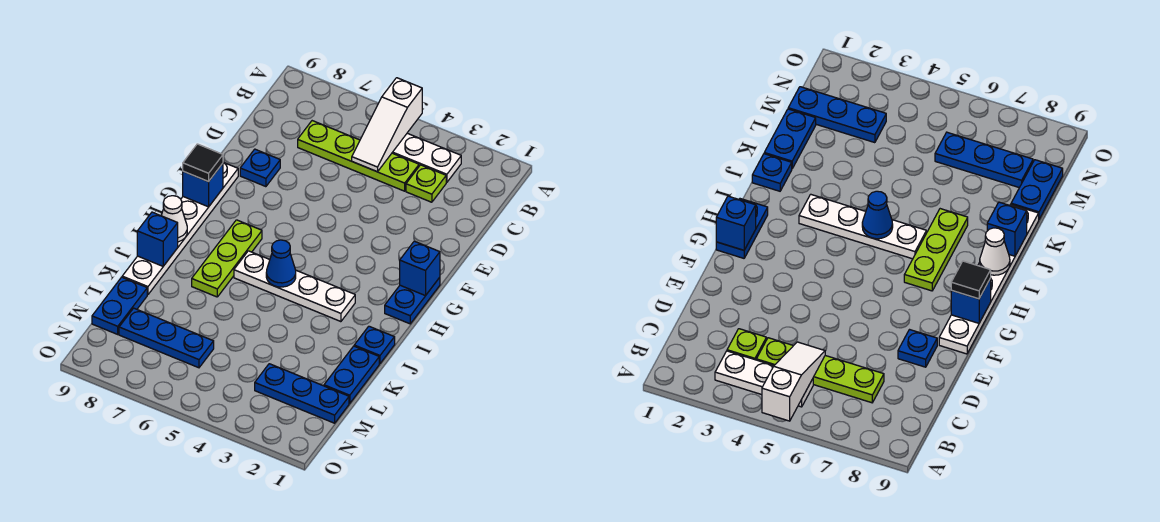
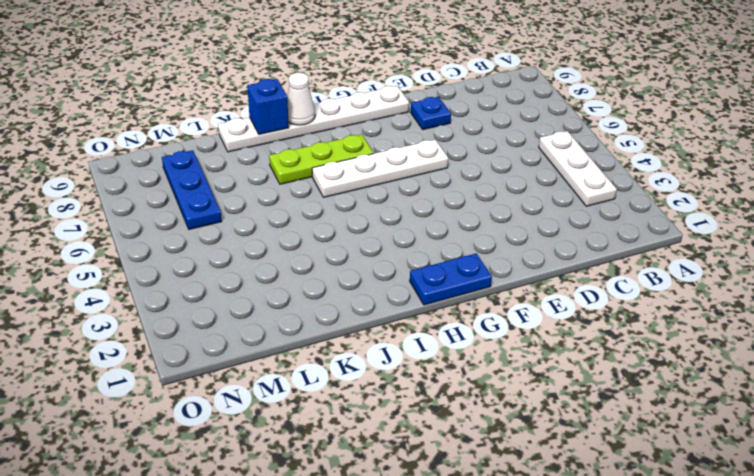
white plate F6:I6 level 1 -> white plate I3:I6 level 1
none -> lime plate C3 level 1
none -> lime plate C4:C7 level 1
none -> blue plate J1 level 1

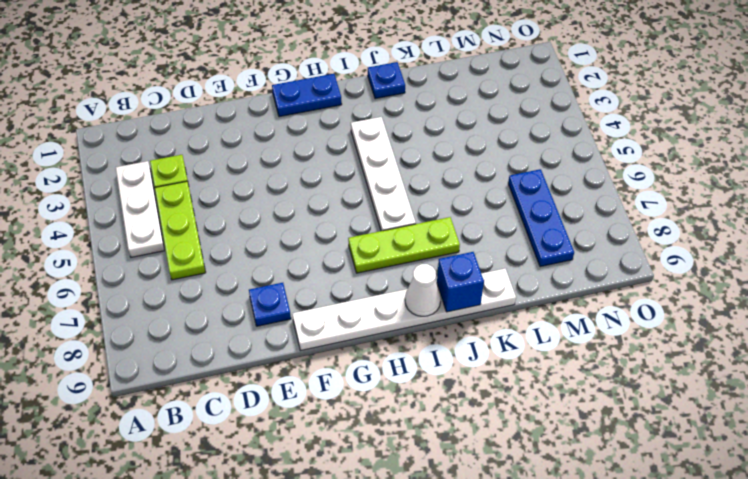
lime plate C4:C6 level 1 -> lime plate C4:C7 level 1
none -> blue plate K1:L1 level 1
none -> blue plate L9:M9 level 1
none -> blue plate M1:M3 level 1

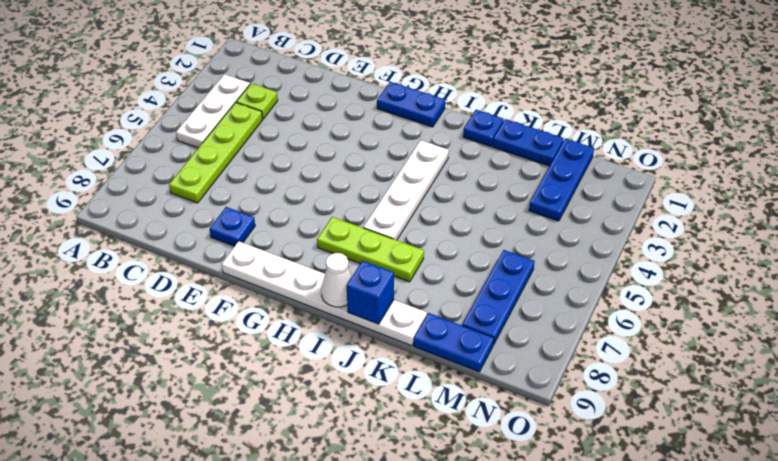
none -> white slope A5:C5 level 2 top A
none -> blue brick G1 level 2
none -> blue brick G9 level 2

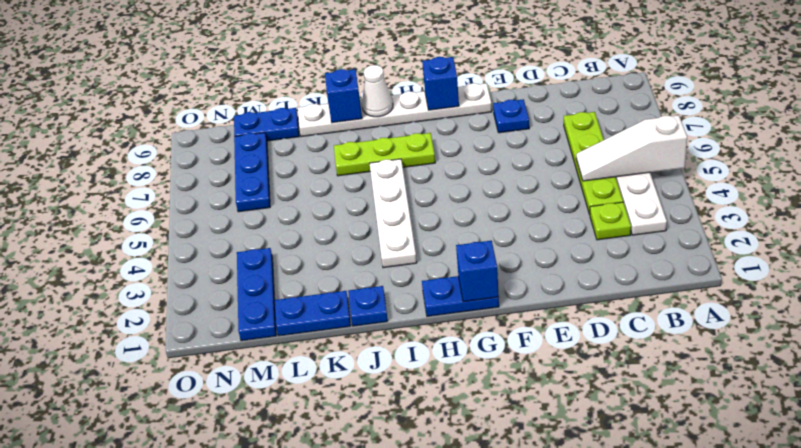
none -> blue cone I5 level 2
none -> black tile G9 level 3

